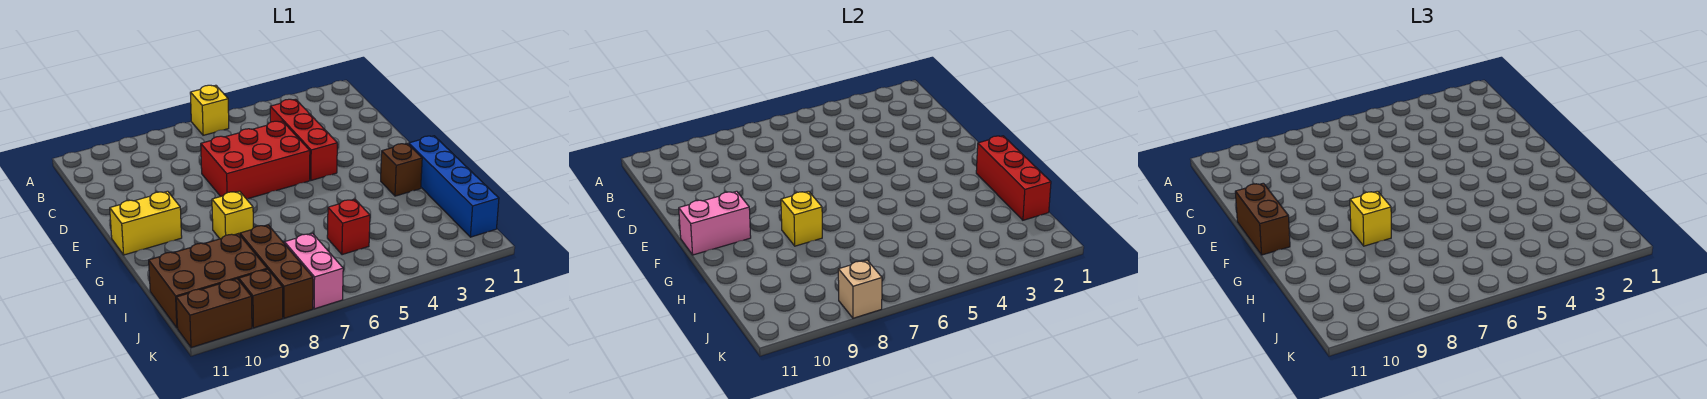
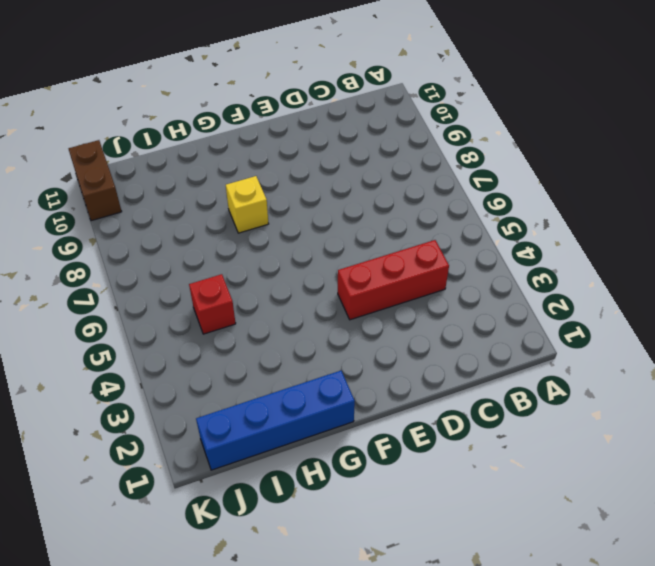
none -> yellow brick A6 level 1
none -> red brick D5:E7 level 1
none -> yellow brick F10:F11 level 1

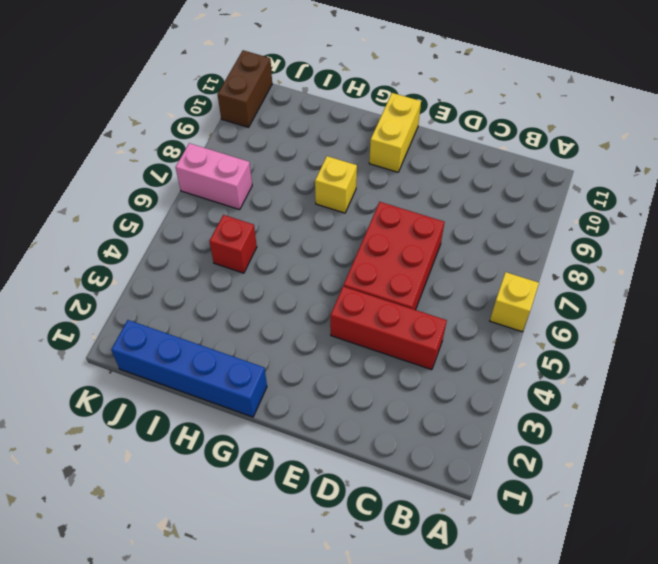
none -> brown brick G2 level 1
none -> brown brick I8:K8 level 1
none -> brown brick I9:J11 level 1

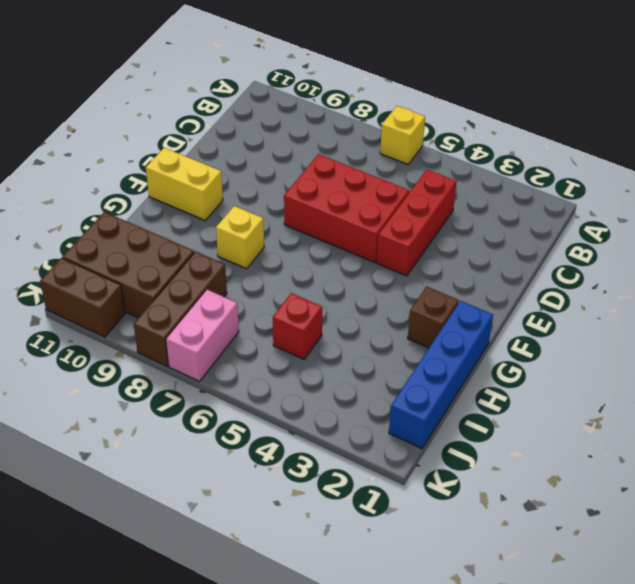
none -> brown brick K9 level 1
none -> pink brick F10:F11 level 2
none -> red brick G1:I1 level 2

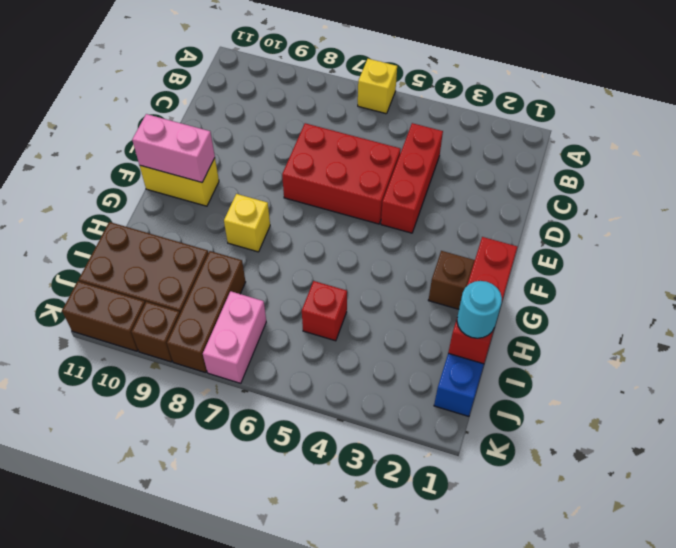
cyan round brick I1 level 3 -> none
none -> yellow brick G8 level 2
none -> tan brick K8 level 2
none -> brown brick E11:F11 level 3

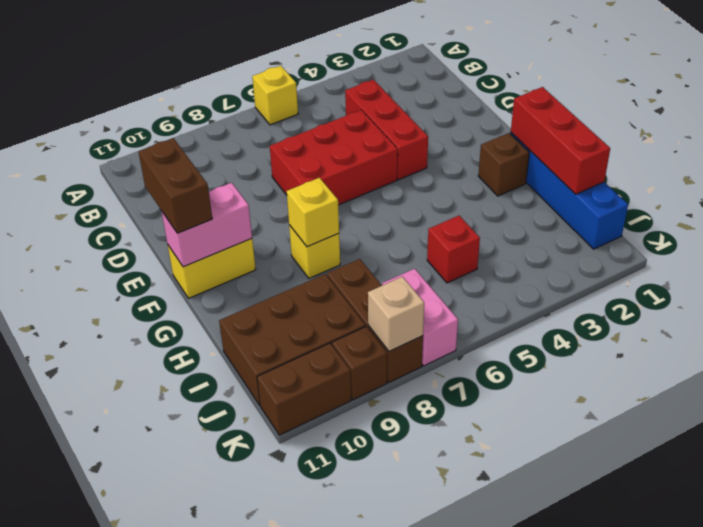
none -> yellow brick G8 level 3

